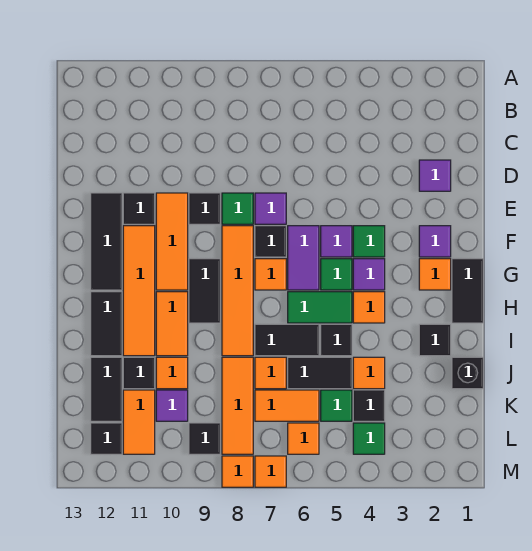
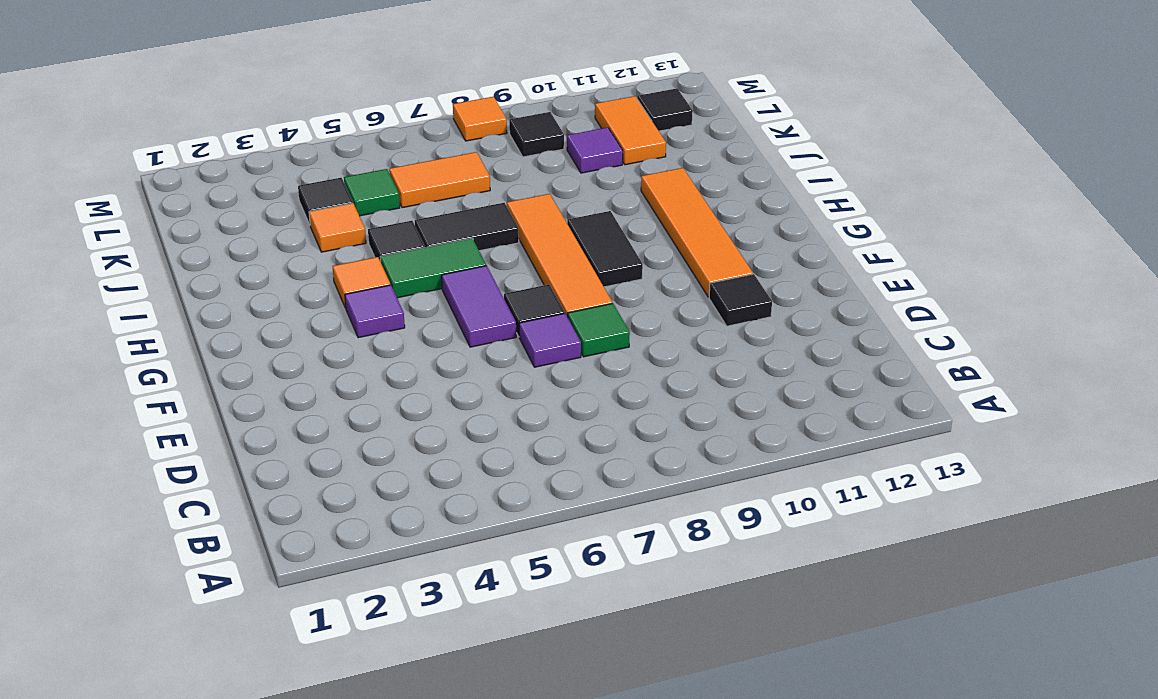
none -> purple tile D2 level 1
none -> black tile E9 level 1
none -> orange tile E10:G10 level 1
none -> black tile E12:G12 level 1

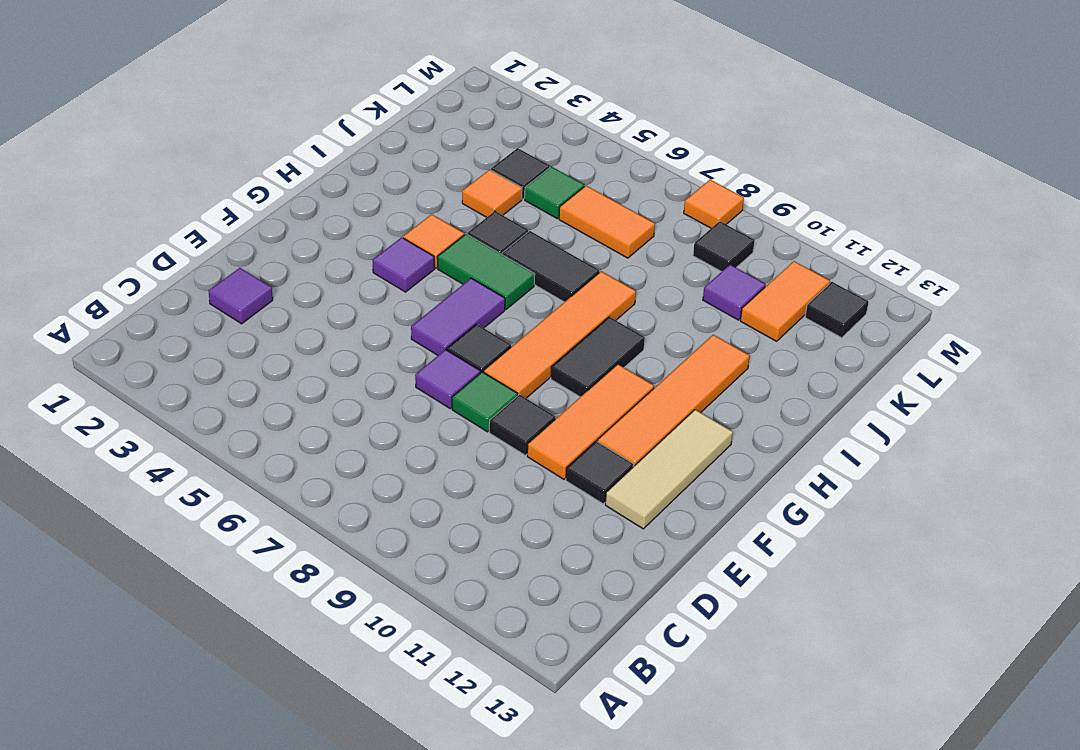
tan tile E12:G12 level 1 -> black tile E12:G12 level 1
none -> purple tile F2 level 1
none -> green tile F4 level 1
none -> purple tile F5 level 1
none -> black tile G1:H1 level 1

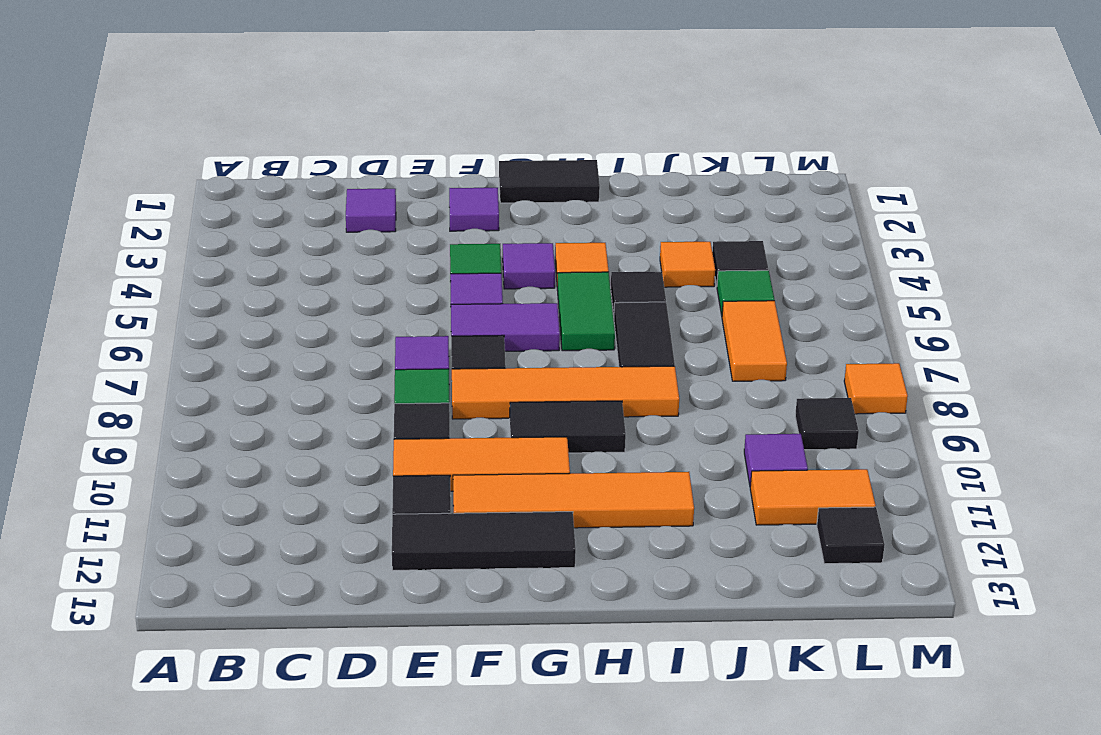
none -> orange tile G2 level 1
none -> green tile G5 level 1
none -> orange tile G7 level 1
none -> orange tile H10:I10 level 1

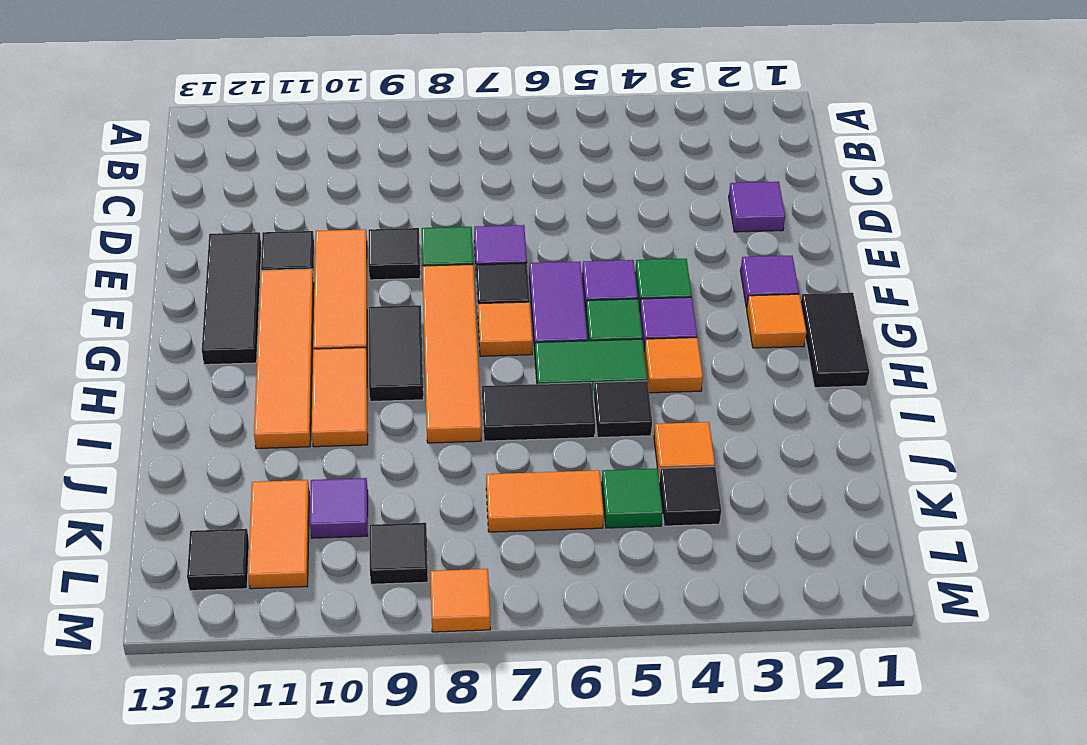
none -> black tile H12:I12 level 1
none -> black tile I2 level 1
none -> black brick J1 level 1
none -> black tile J5:J6 level 1

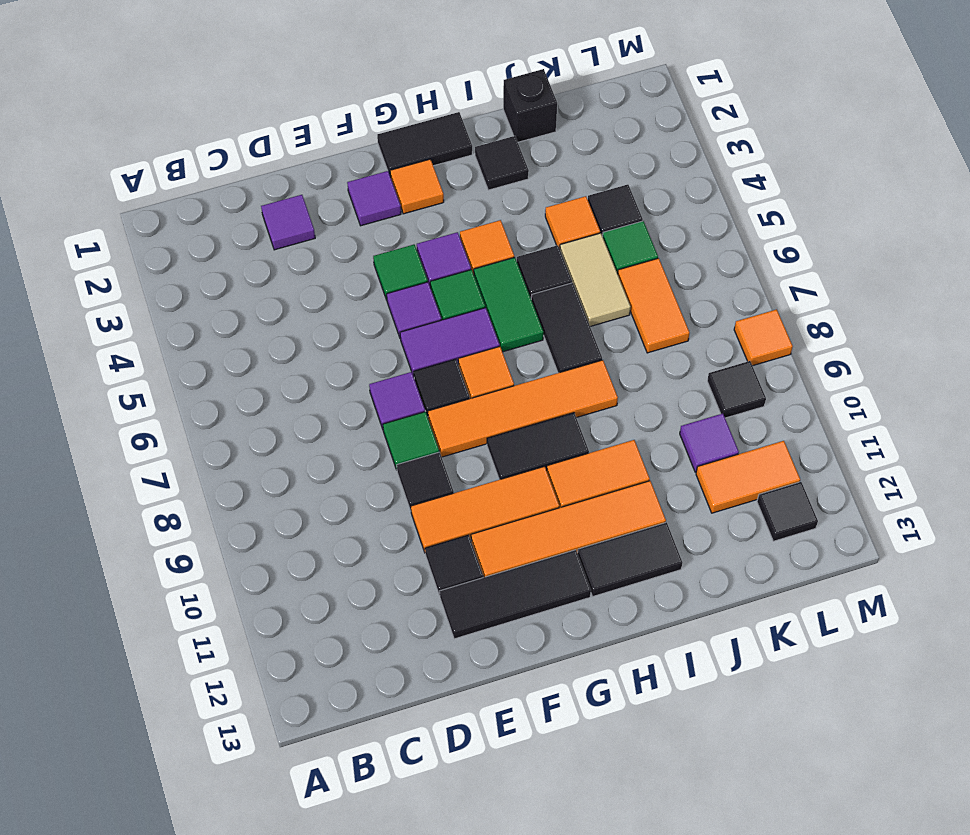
tan tile J5:J6 level 1 -> black tile J5:J6 level 1
none -> orange tile J7 level 1
none -> orange tile J8:L8 level 1
none -> orange tile J10 level 1
none -> black tile J11 level 1

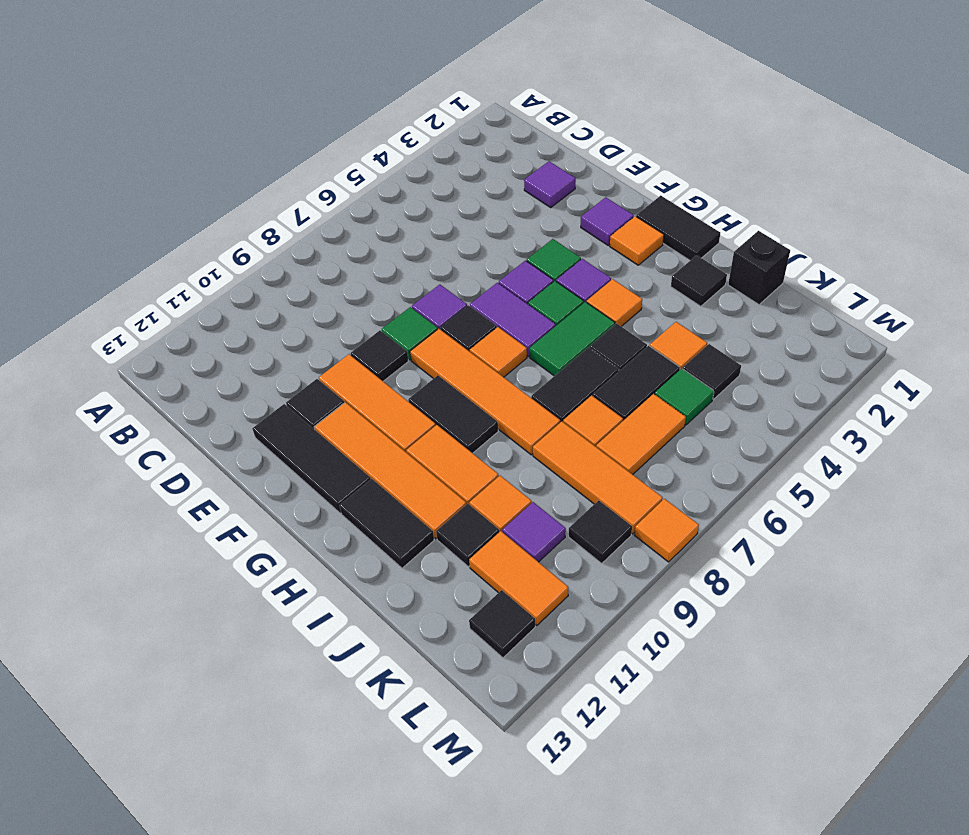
none -> black tile J12:K12 level 1
none -> green tile L4 level 1
none -> orange tile L6 level 1
none -> orange tile M7 level 1

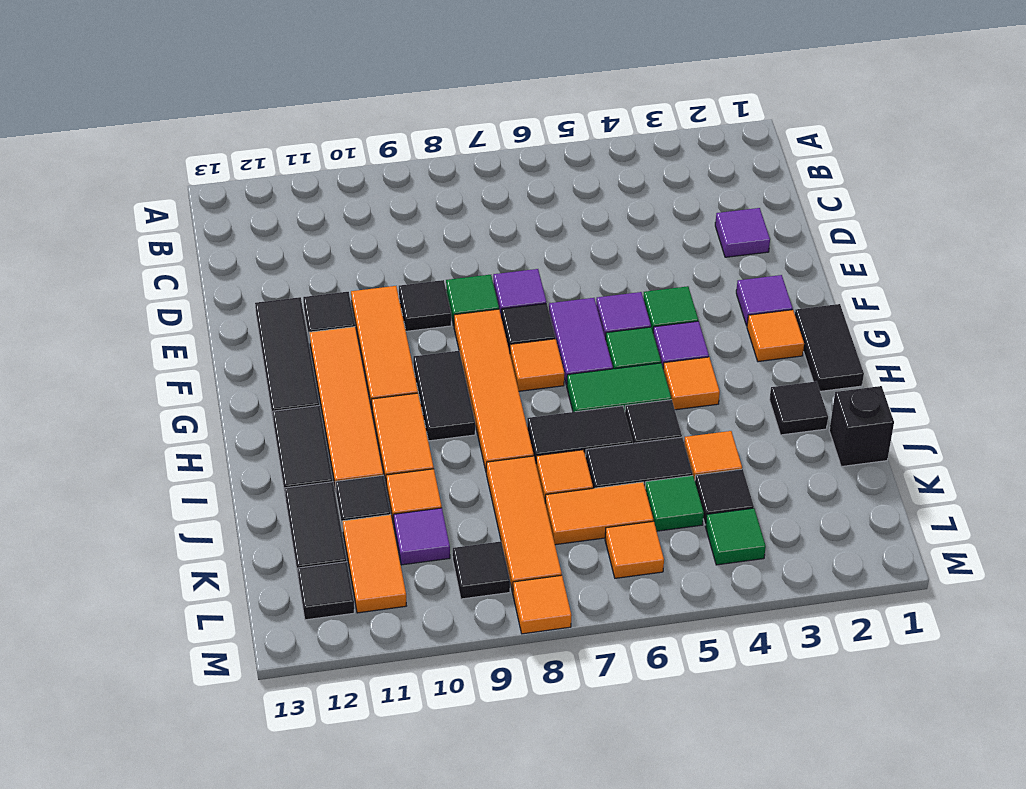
none -> orange tile M7 level 1

